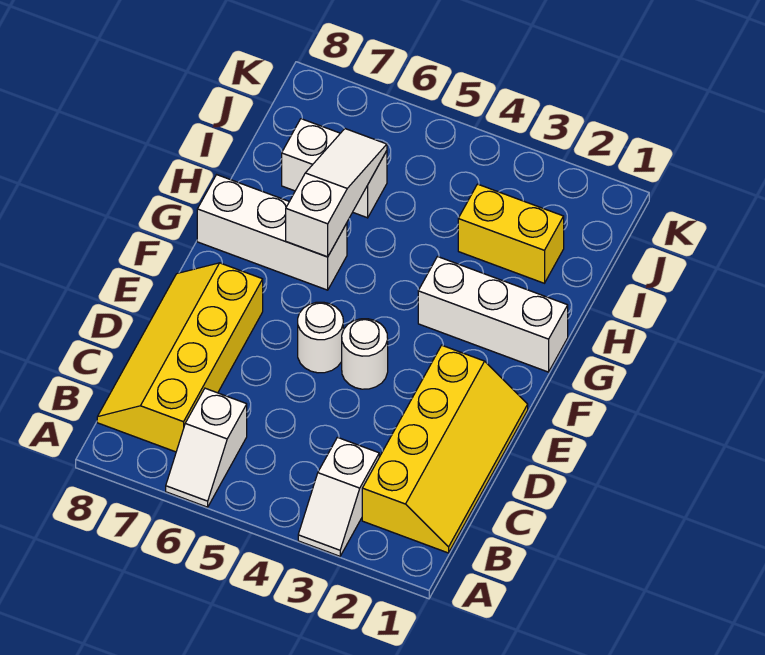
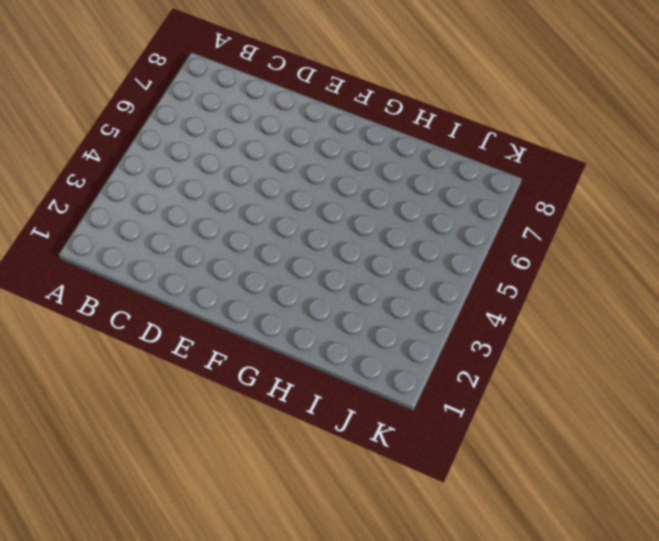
none -> white slope A3:B3 level 1 top B
none -> white slope A6:B6 level 1 top B

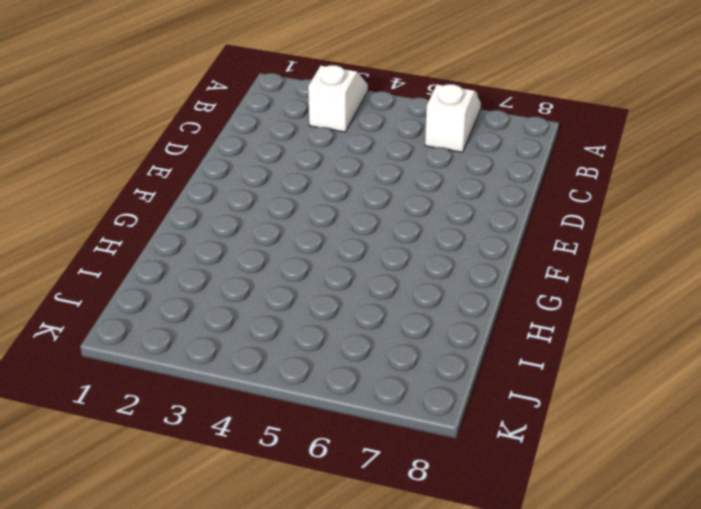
none -> yellow slope B1:E2 level 1 top 2
none -> yellow slope B7:E8 level 1 top 7

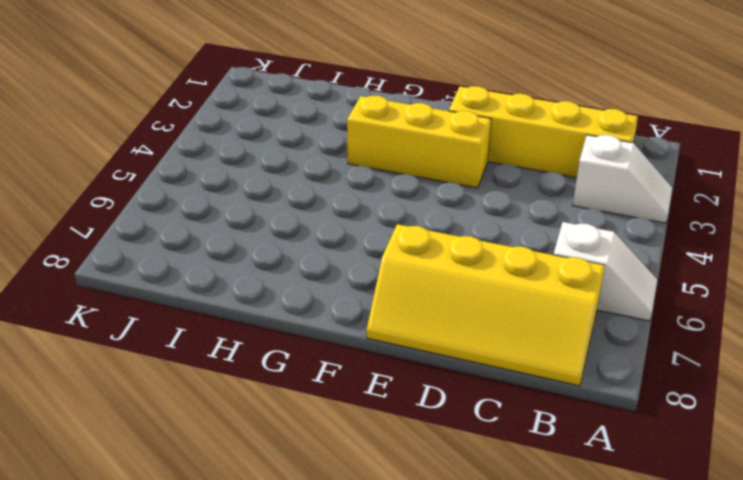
yellow brick E3:G3 level 1 -> white brick G1:G3 level 1
none -> white round brick E4 level 1
none -> white round brick E5 level 1

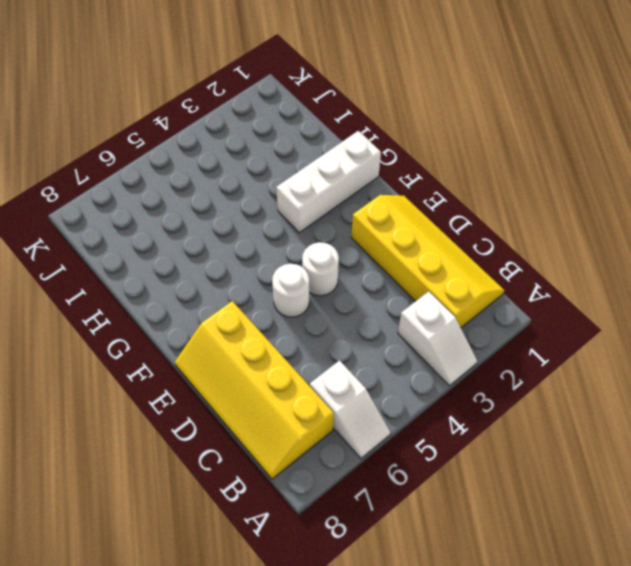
none -> white brick G6:G8 level 1
none -> yellow brick I2:I3 level 1

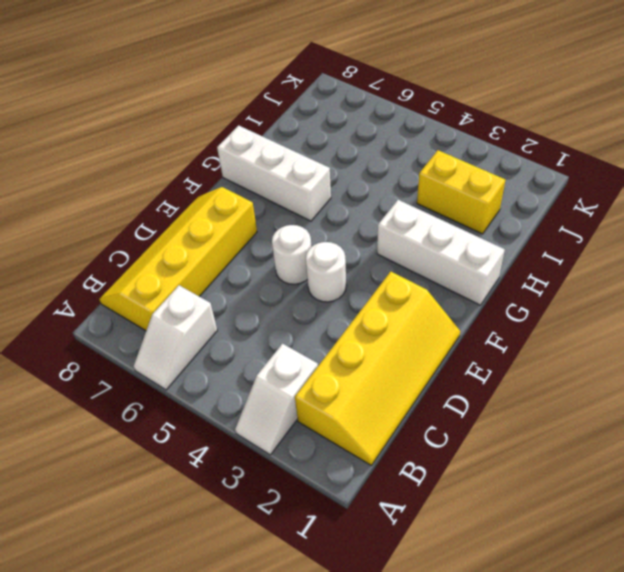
none -> white brick I6:I7 level 1
none -> white slope G6:I6 level 2 top G

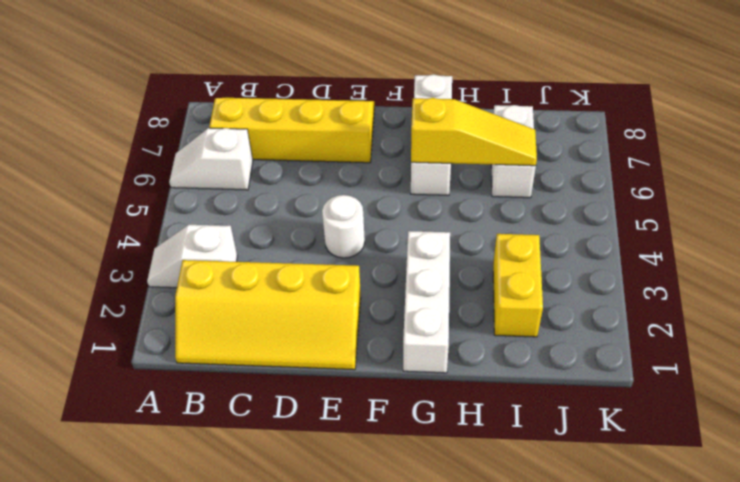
yellow slope G6:I6 level 2 top G -> white slope G6:I6 level 2 top G
none -> white round brick E5 level 1

